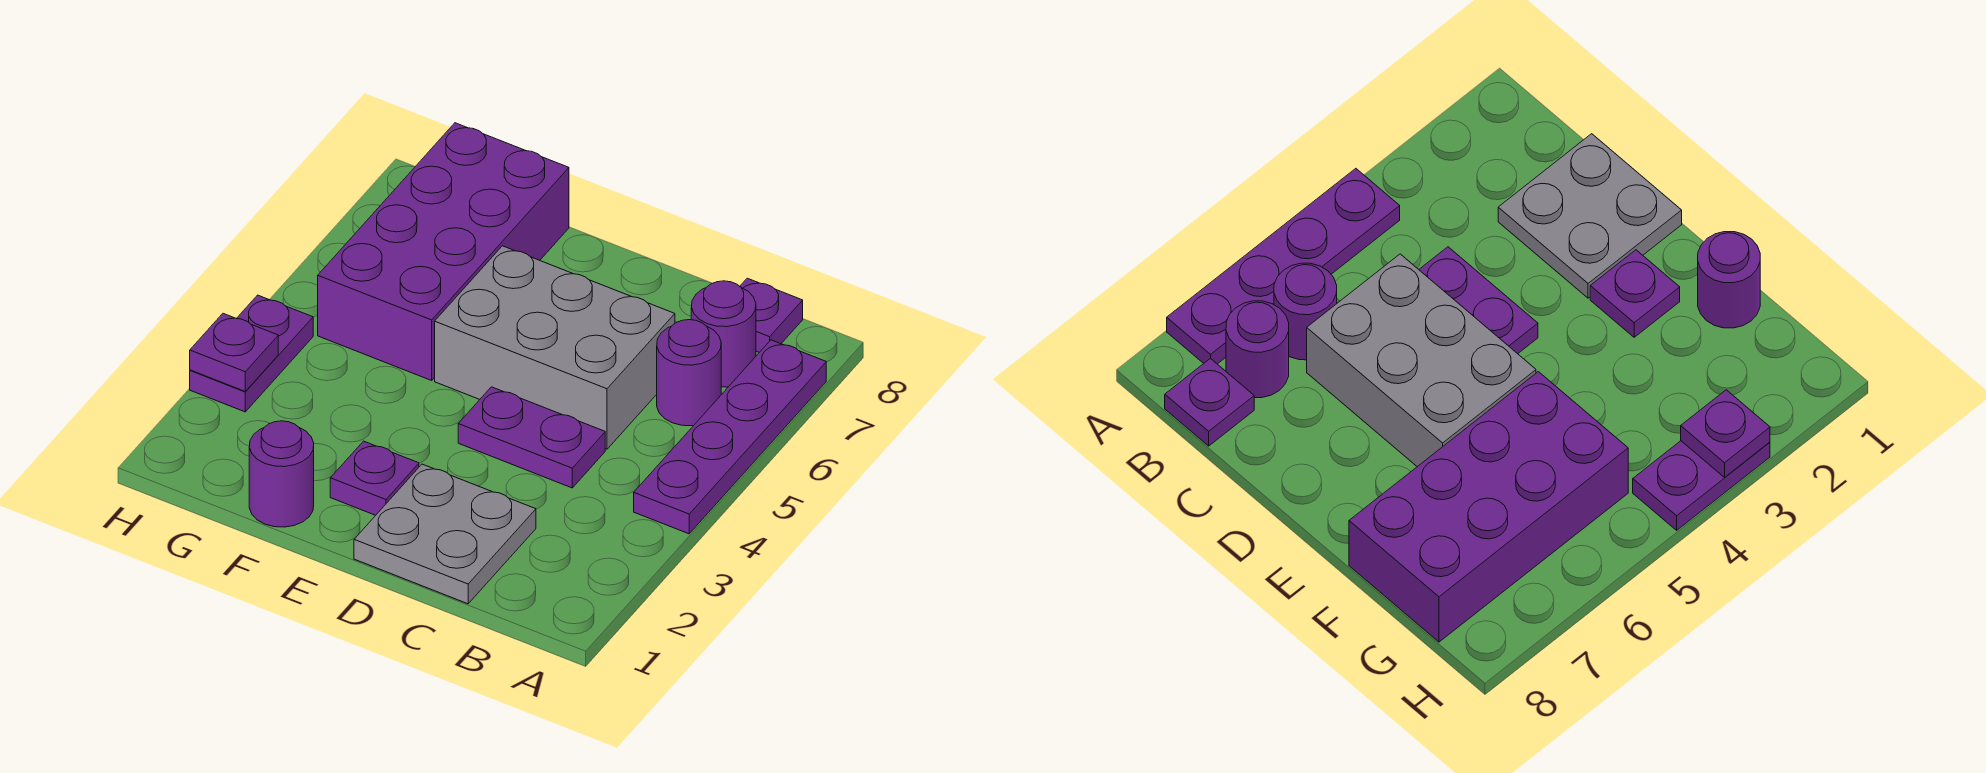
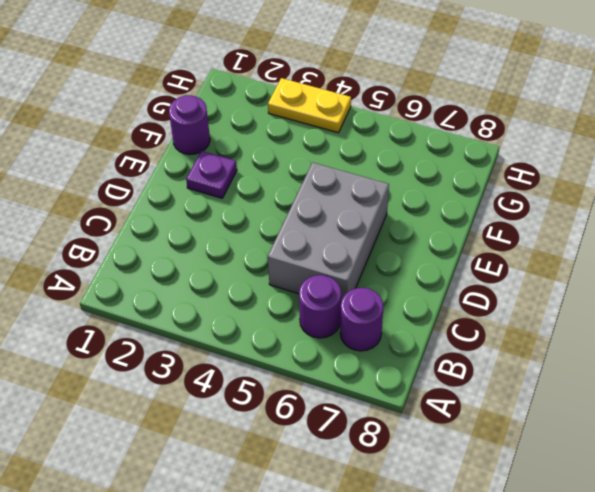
yellow plate H3:H4 level 1 -> purple plate H3:H4 level 1
none -> purple plate A4:A7 level 1
none -> purple plate B8 level 1
none -> grey plate C1:D2 level 1

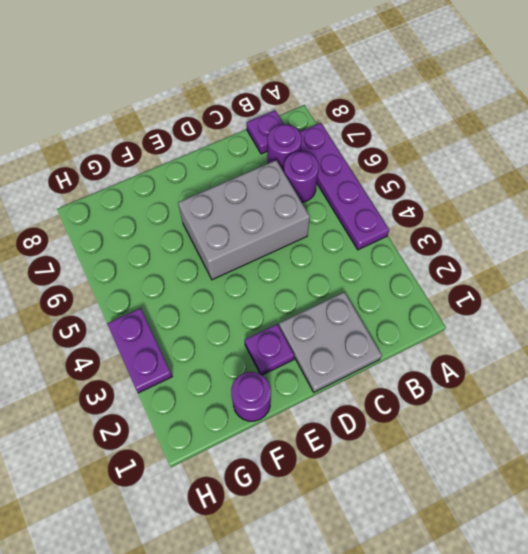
none -> purple plate C4:D4 level 1
none -> purple brick F5:G8 level 1
none -> purple plate H3 level 2

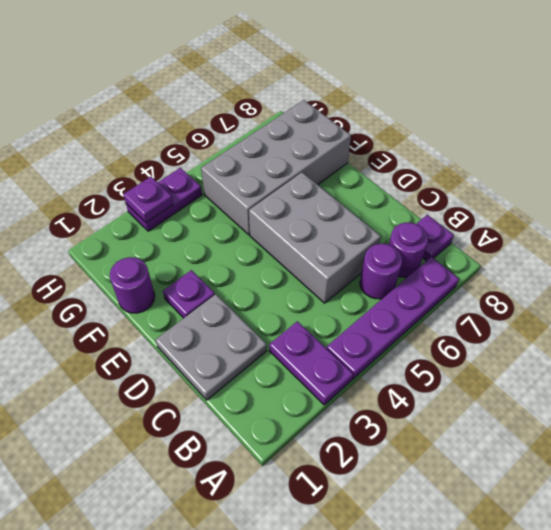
purple plate A3:B3 level 1 -> purple plate C4:D4 level 1
grey brick F5:G8 level 1 -> purple brick F5:G8 level 1

